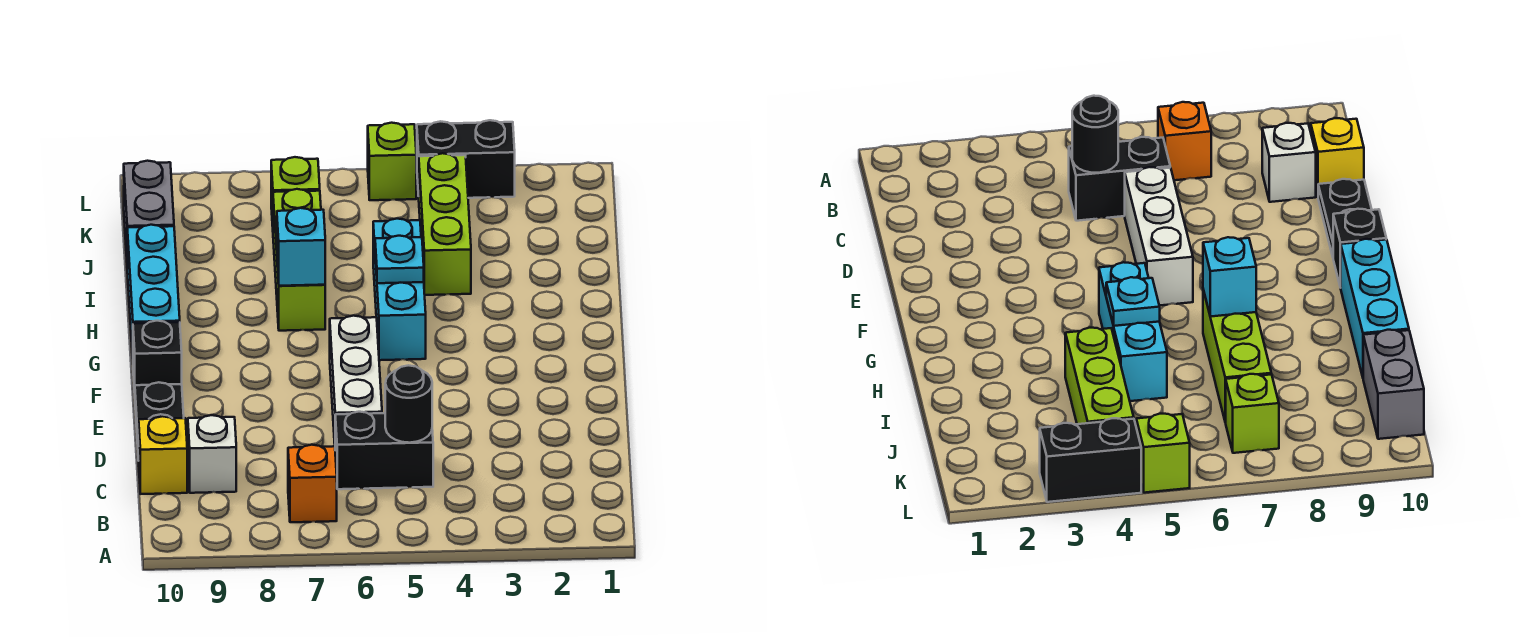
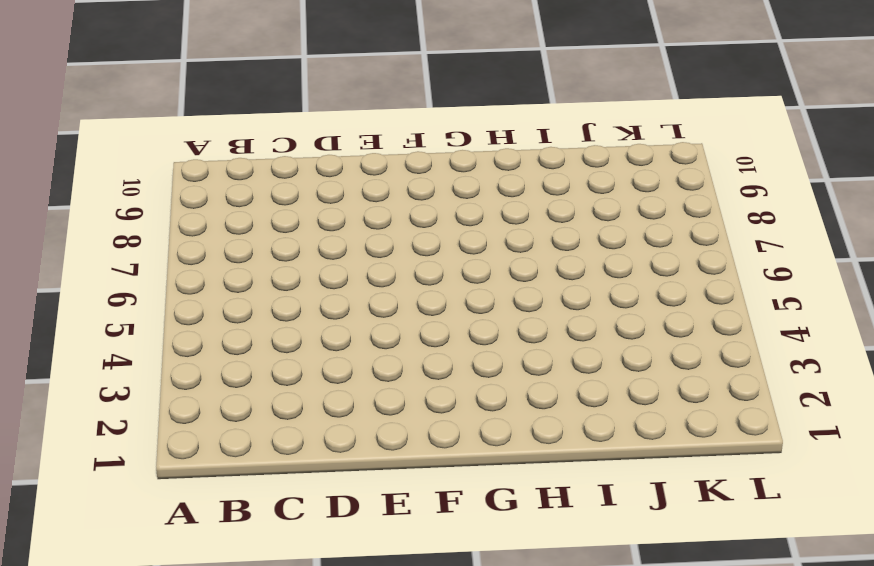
none -> orange brick B7 level 1
none -> black brick C5:C6 level 1
none -> white brick C9 level 1

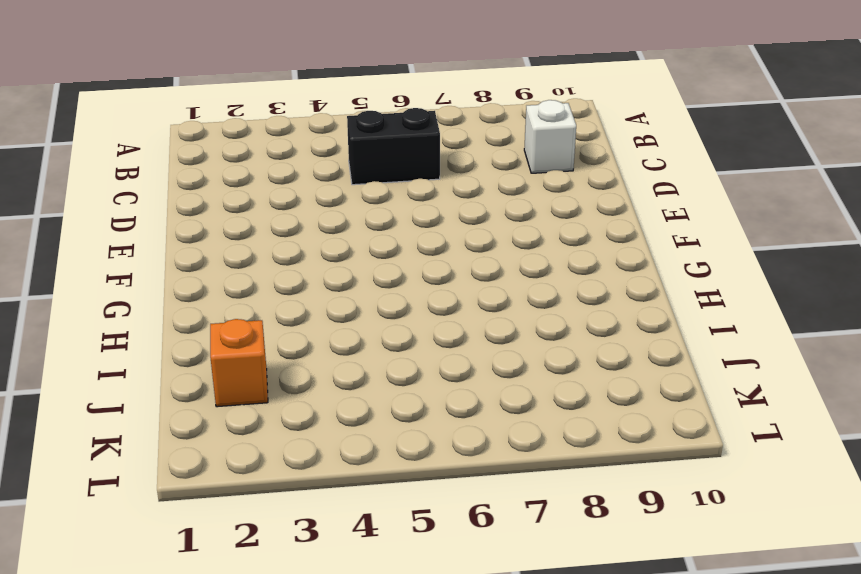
orange brick J2 level 1 -> orange brick B7 level 1
none -> yellow brick C10 level 1
none -> white brick D6:F6 level 1
none -> black plate D10:E10 level 1

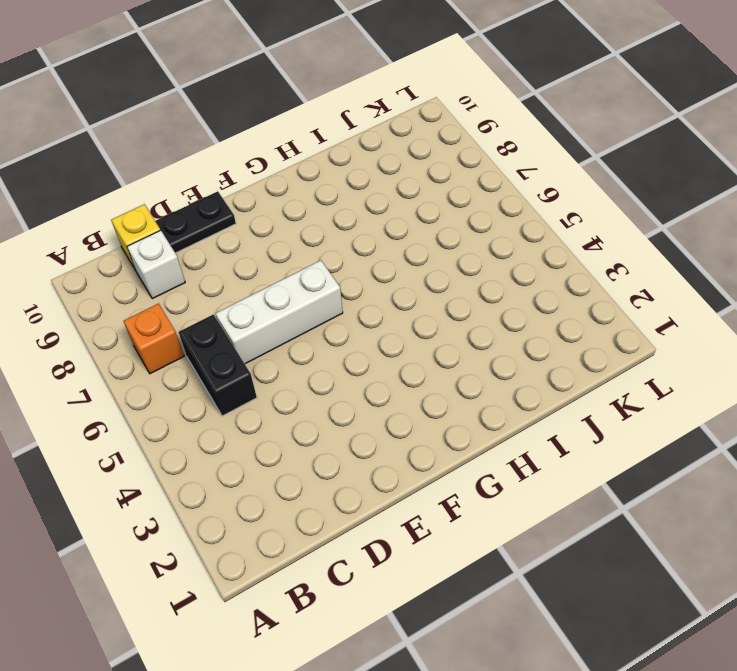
none -> black brick F10 level 1
none -> cyan brick G5:I5 level 1
none -> cyan brick G10:I10 level 1

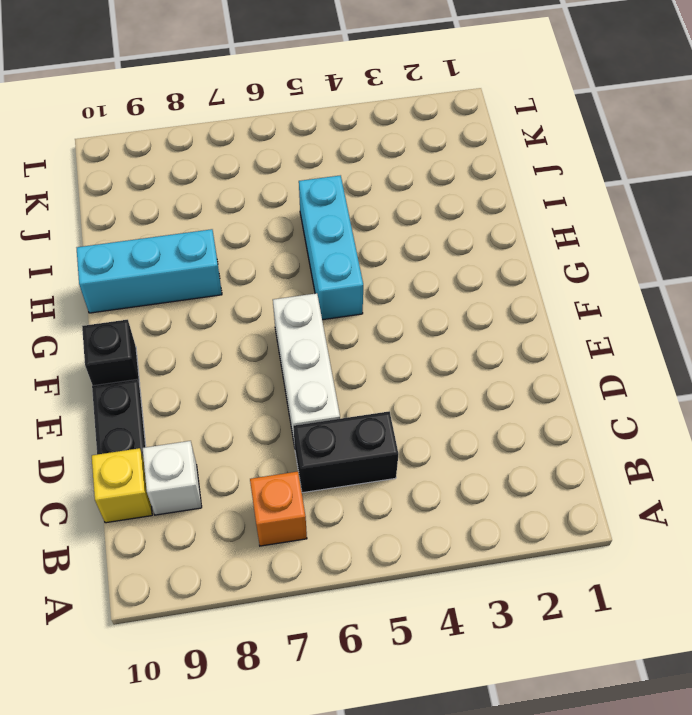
cyan brick H8:H10 level 1 -> cyan brick G10:I10 level 1
none -> lime brick H7:J7 level 1
none -> lime brick I4:K4 level 1
none -> grey brick J10:K10 level 1

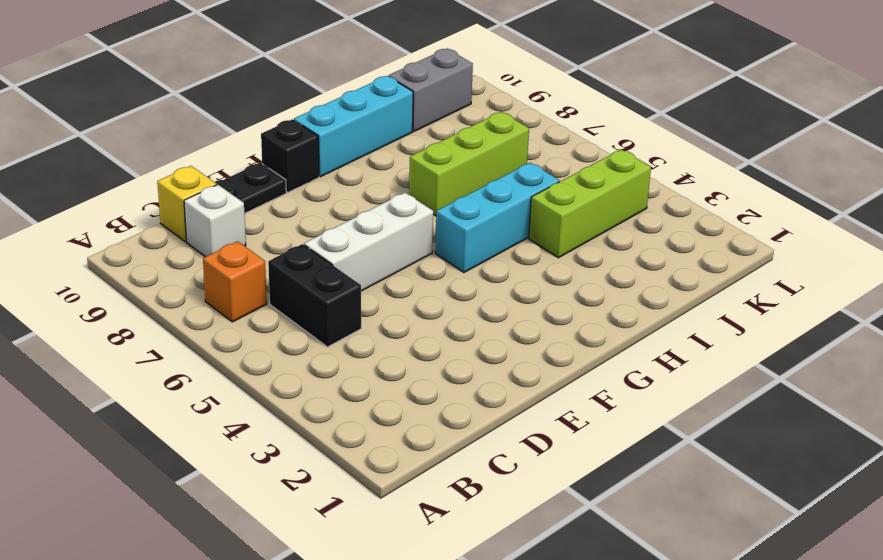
none -> lime brick K7 level 1
none -> black brick L3:L4 level 1
none -> lime brick L5 level 1

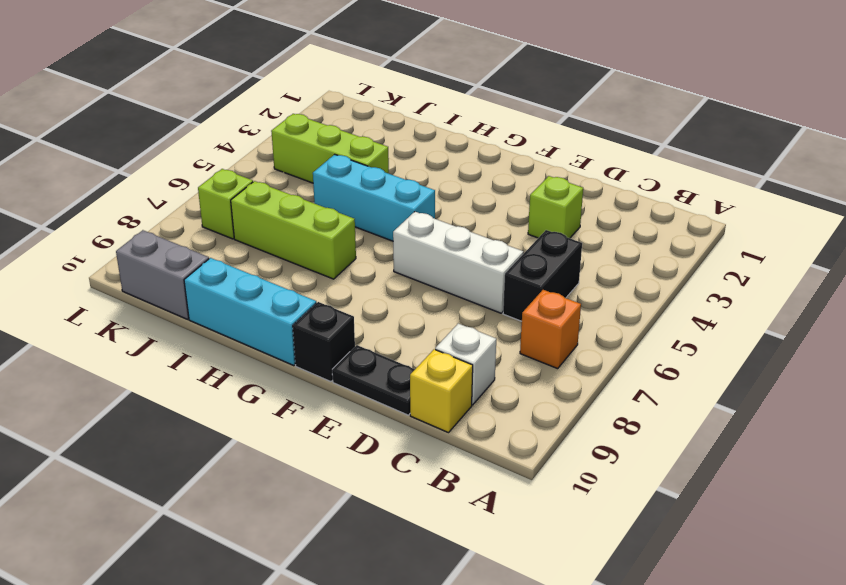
lime brick D3 level 1 -> lime brick L5 level 1
none -> black brick L3:L4 level 1
none -> black round brick C5 level 2
none -> cyan plate H5 level 2

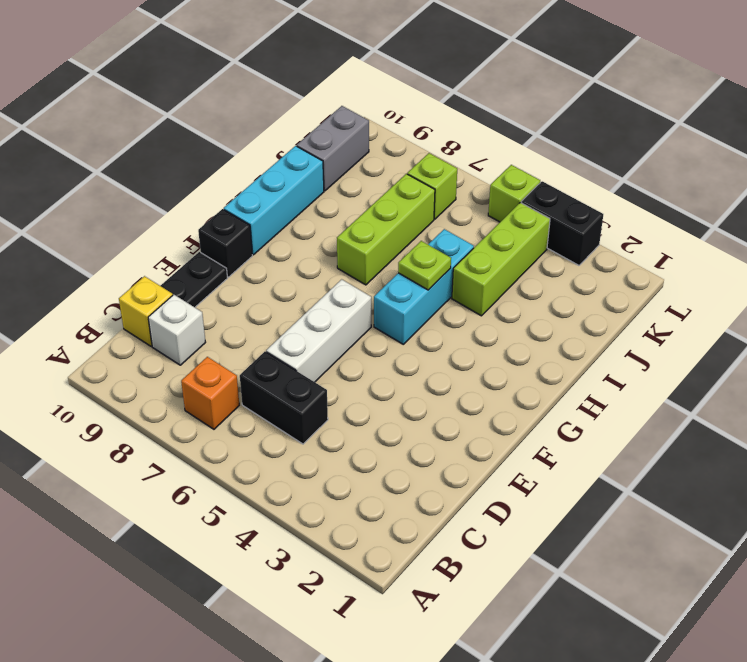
lime plate H5 level 2 -> cyan plate H5 level 2
none -> black round brick C5 level 2
none -> cyan brick H7 level 2

